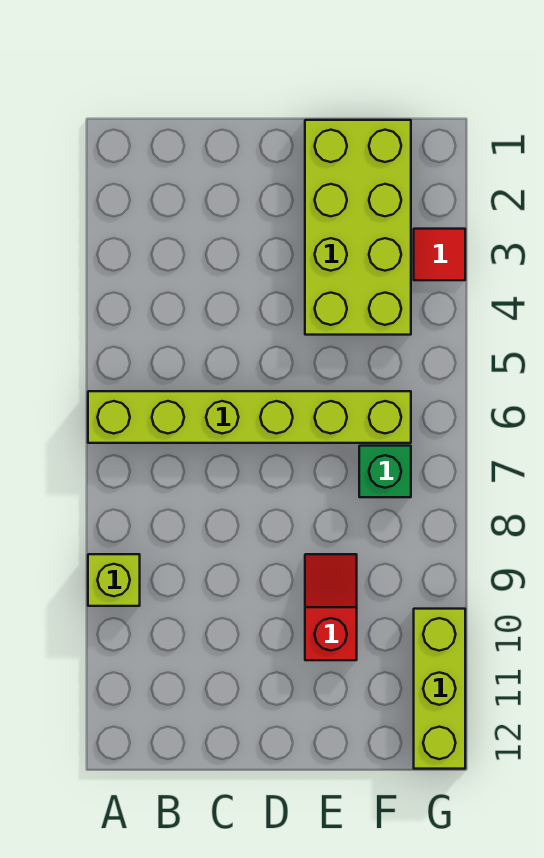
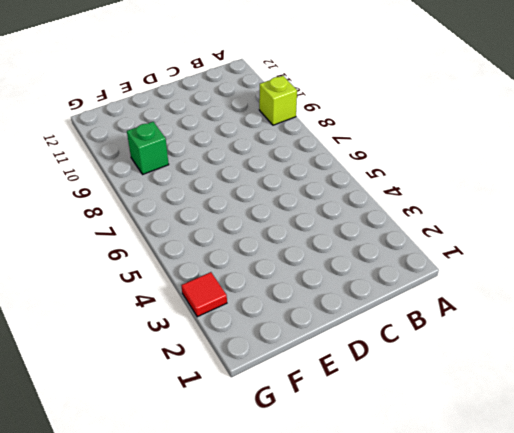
green brick F9 level 1 -> green brick F7 level 1
none -> lime brick A6:F6 level 1
none -> lime brick E1:F4 level 1

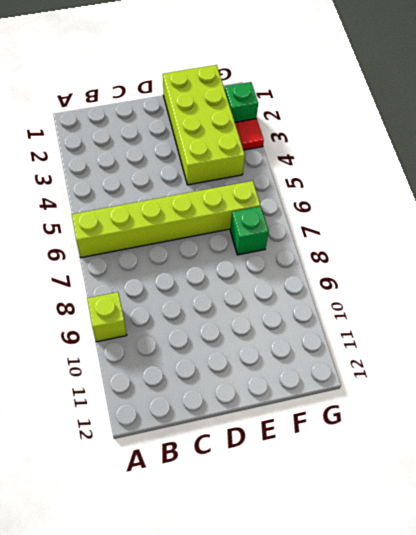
green brick G2 level 1 -> none
none -> red slope E9:E10 level 1 top 10
none -> lime brick G10:G12 level 1

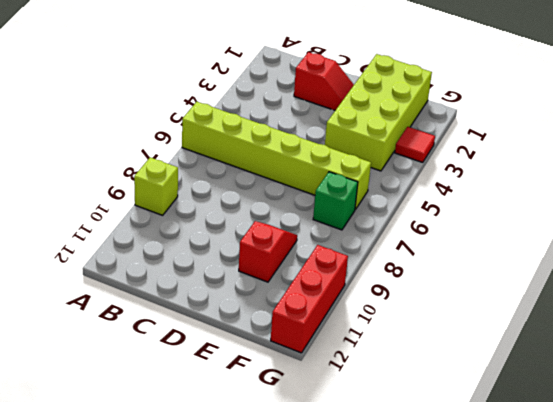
red slope C2:D2 level 1 top C -> none
red brick G10:G12 level 1 -> lime brick G10:G12 level 1

